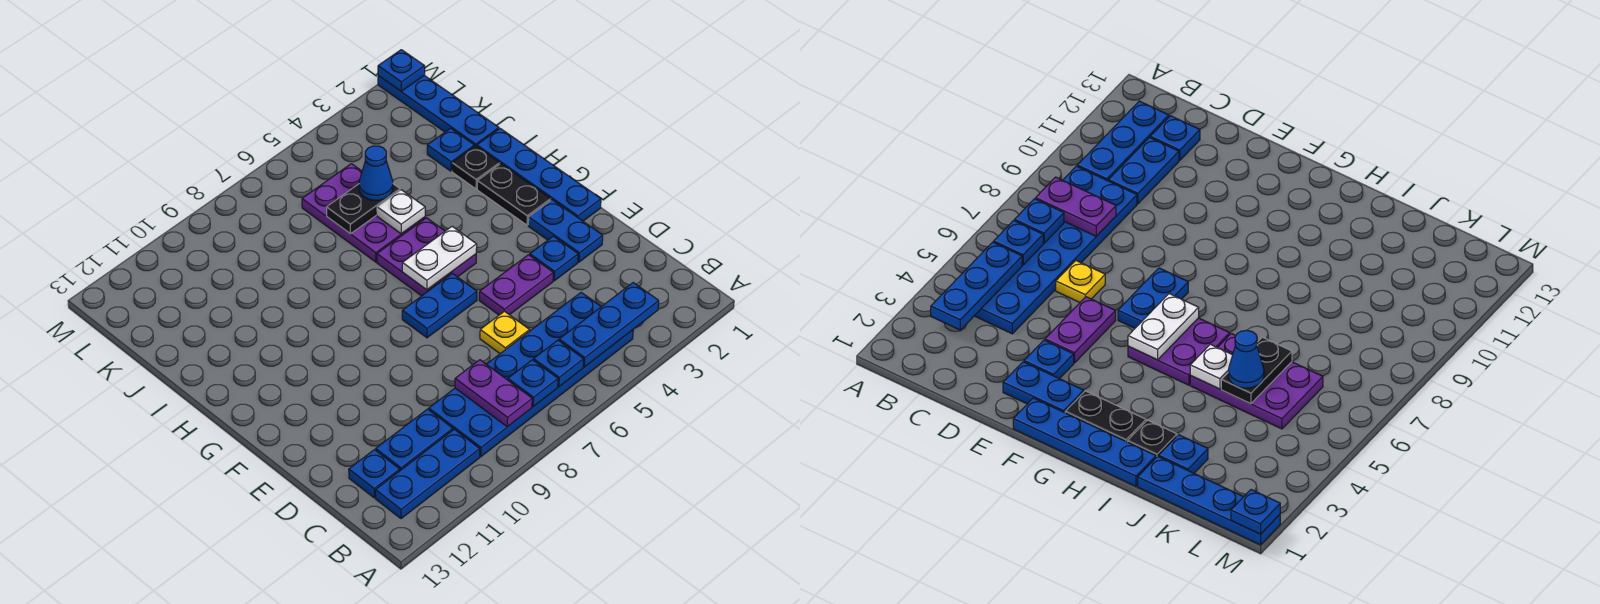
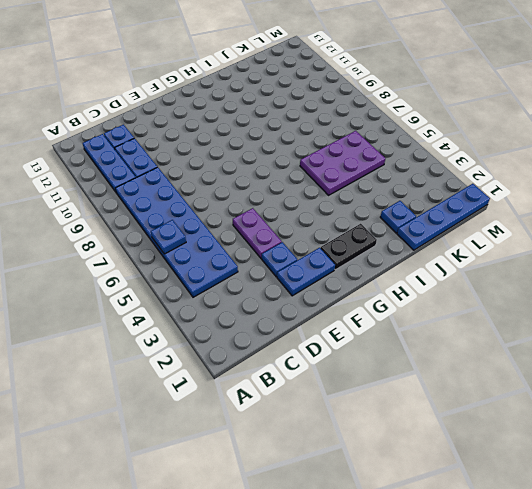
none -> yellow plate D6 level 1
none -> blue plate F1:I1 level 1
none -> blue plate F6:F7 level 1

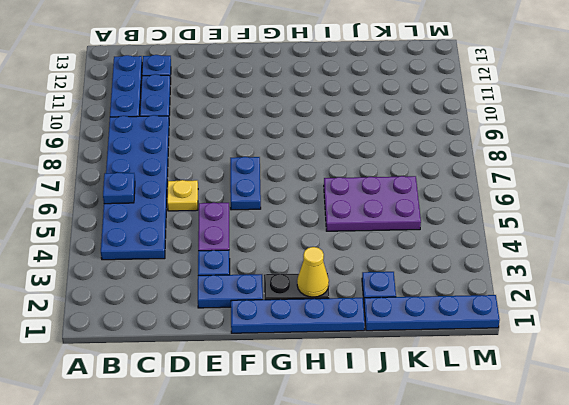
yellow cone H2 level 2 -> none
none -> purple plate G5:H6 level 1
none -> black plate I2 level 1
none -> blue plate B3:B5 level 2

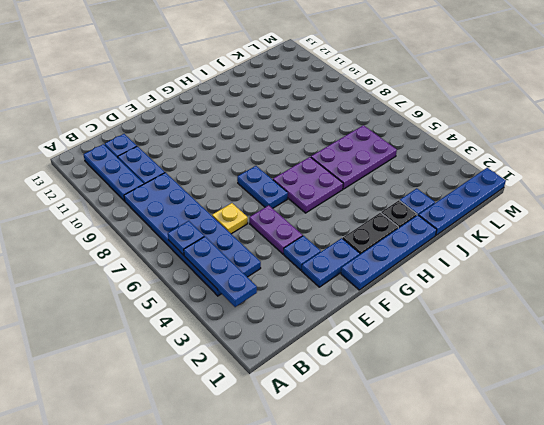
none -> blue plate B7 level 2
none -> purple plate B8:C8 level 2
none -> white plate G5:G6 level 2

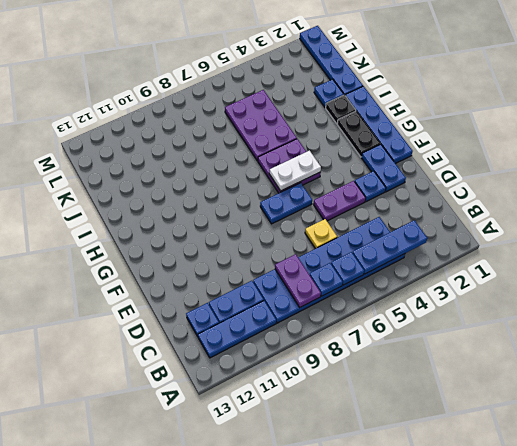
none -> white plate I5 level 2
none -> black plate J5:J6 level 2
none -> blue plate M1 level 2

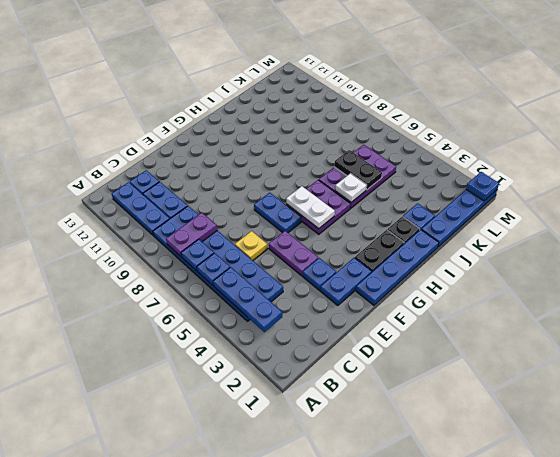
none -> blue cone J5 level 3

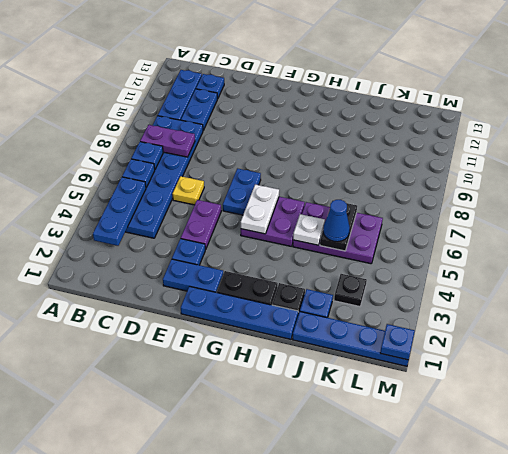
black plate K3 level 1 -> none

